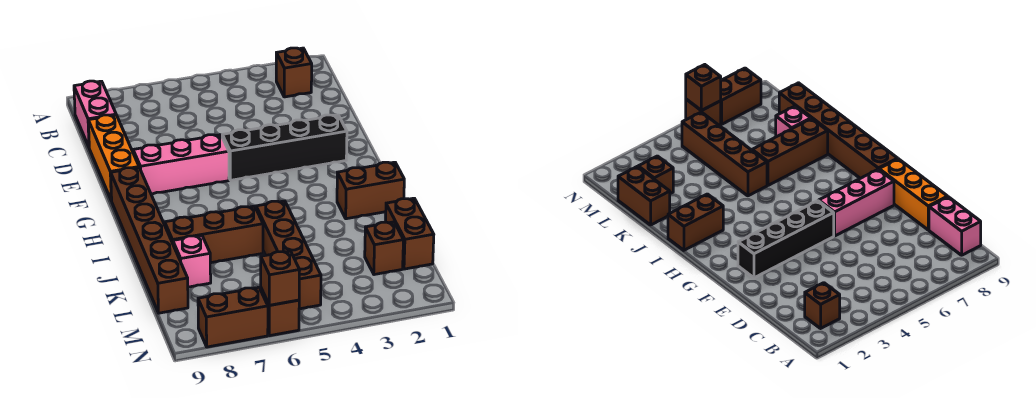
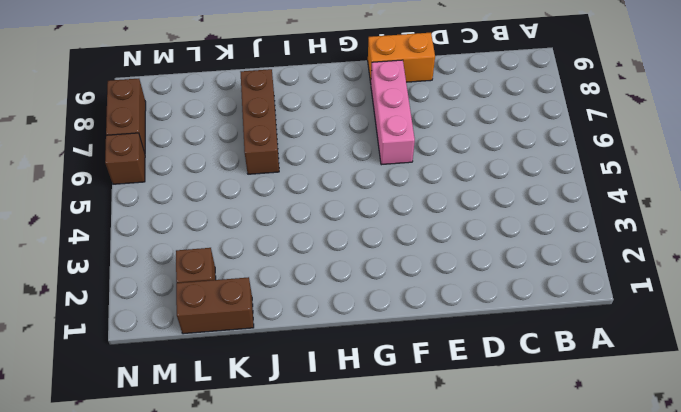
orange brick E9:F9 level 1 -> orange brick D9:F9 level 1
none -> brown brick B2 level 1
none -> pink brick B9:C9 level 1
none -> black brick F2:F5 level 1

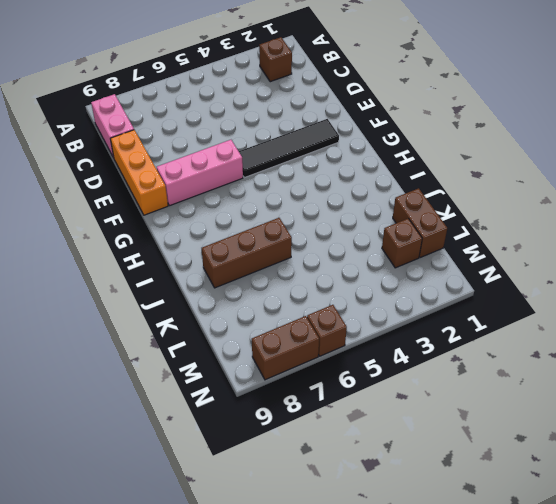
black tile F2:F5 level 1 -> black brick F2:F5 level 1
none -> brown brick G9:L9 level 1
none -> brown brick I1:I2 level 1
none -> brown brick J5:M5 level 1

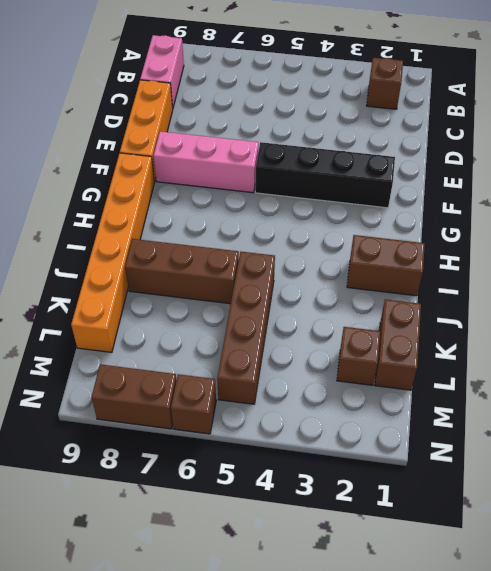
orange brick G9:L9 level 1 -> brown brick G9:L9 level 1
none -> pink brick K8 level 1
none -> brown brick N6 level 2

